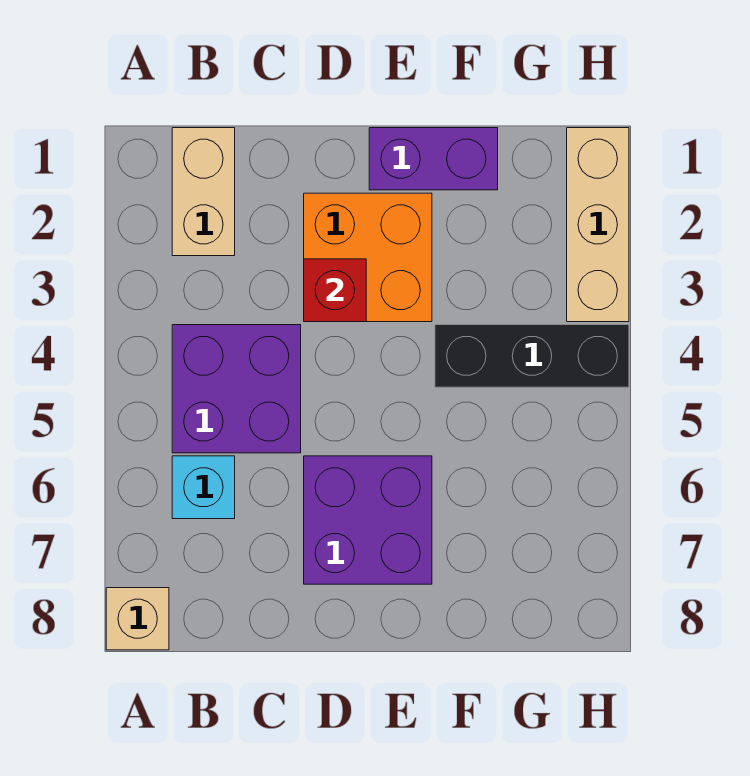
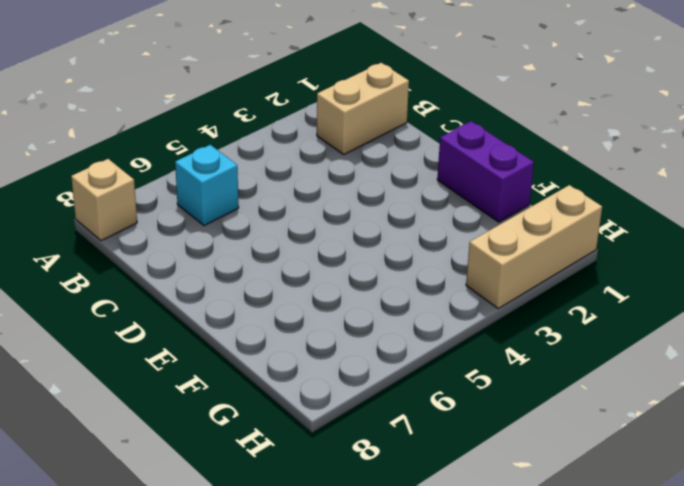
none -> purple brick B4:C5 level 1
none -> orange brick D2:E3 level 1

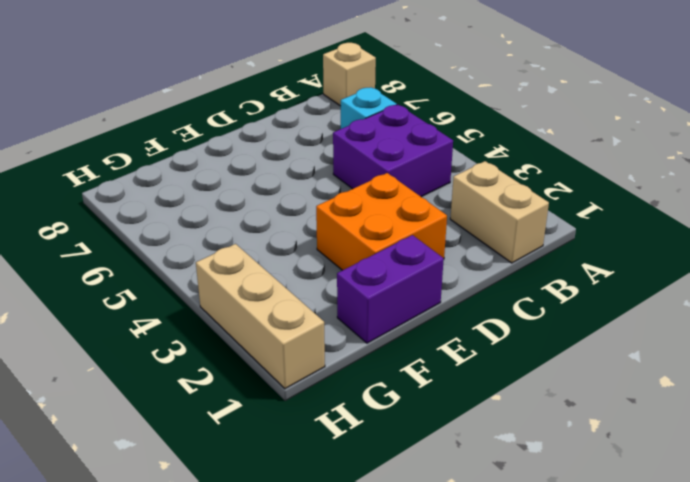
none -> purple brick D6:E7 level 1
none -> black brick F4:H4 level 1

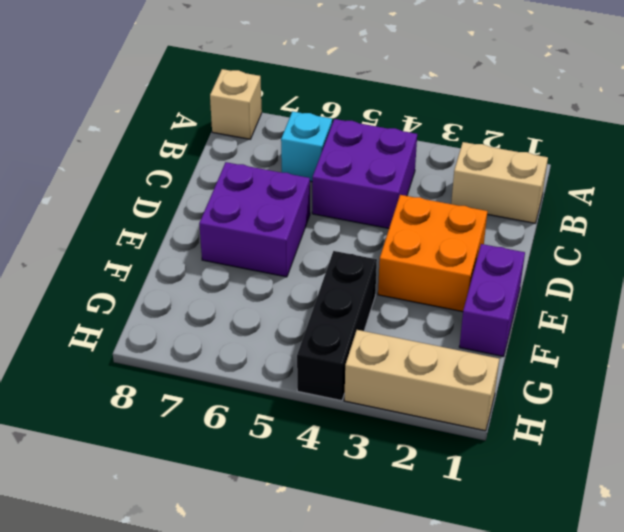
none -> red brick D3 level 2

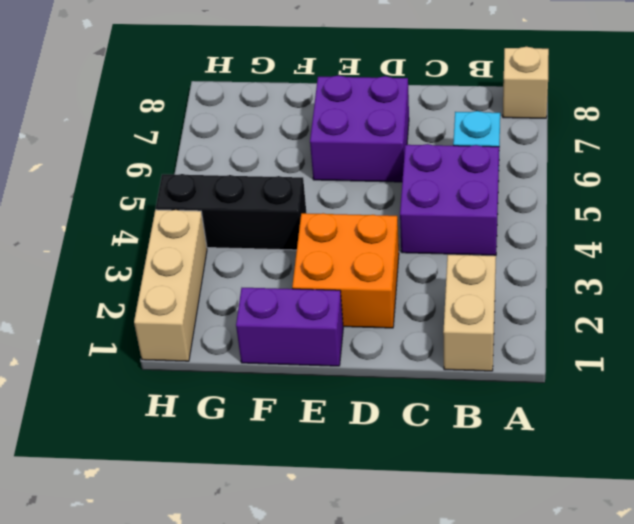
none -> red brick D3 level 2

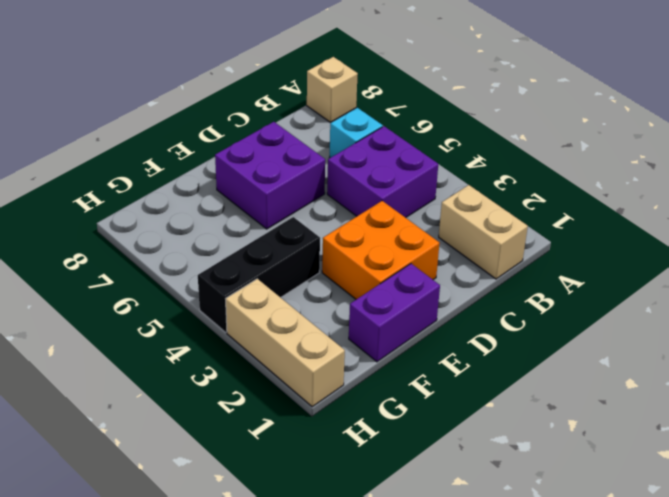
none -> red brick D3 level 2

